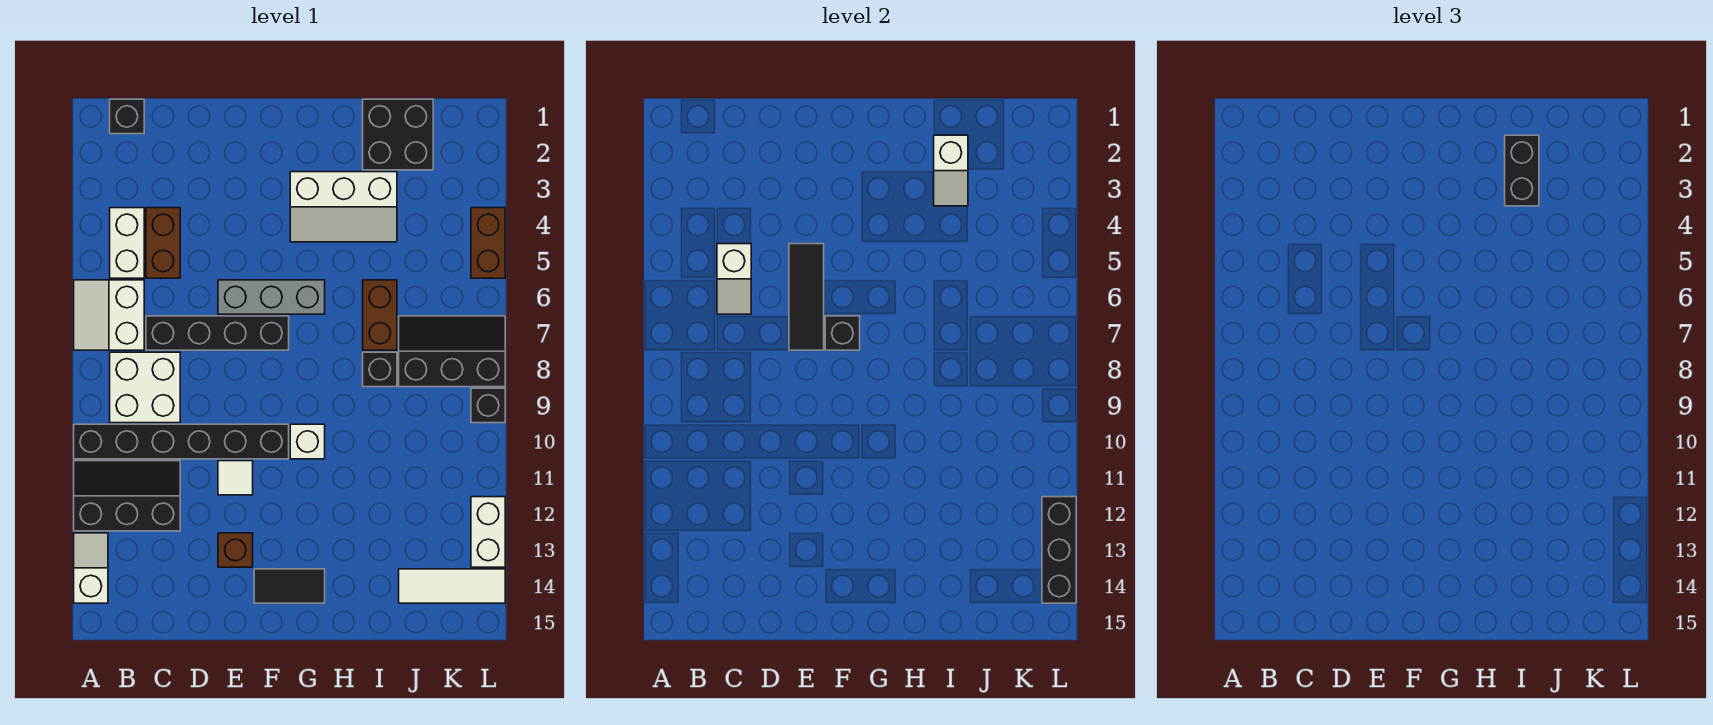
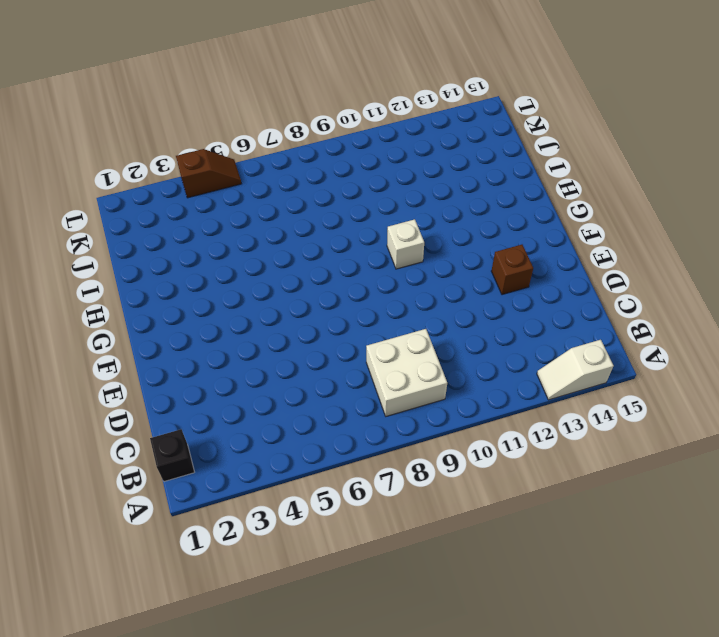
brown slope L4:L5 level 1 top 4 -> brown brick L4:L5 level 1
none -> white slope A6:B7 level 1 top B
none -> black brick A10:F10 level 1
none -> black slope A11:C12 level 1 top 12

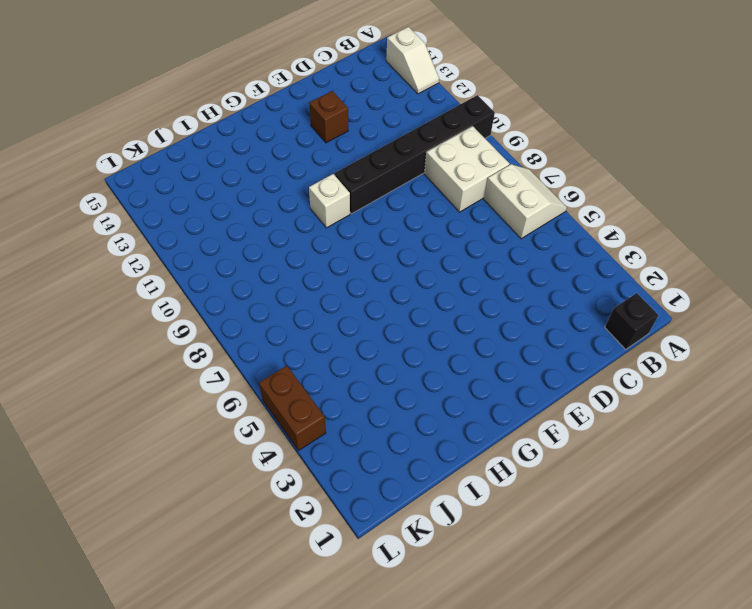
none -> black slope A11:C12 level 1 top 12
none -> white brick B4:B5 level 1
none -> brown brick C4:C5 level 1

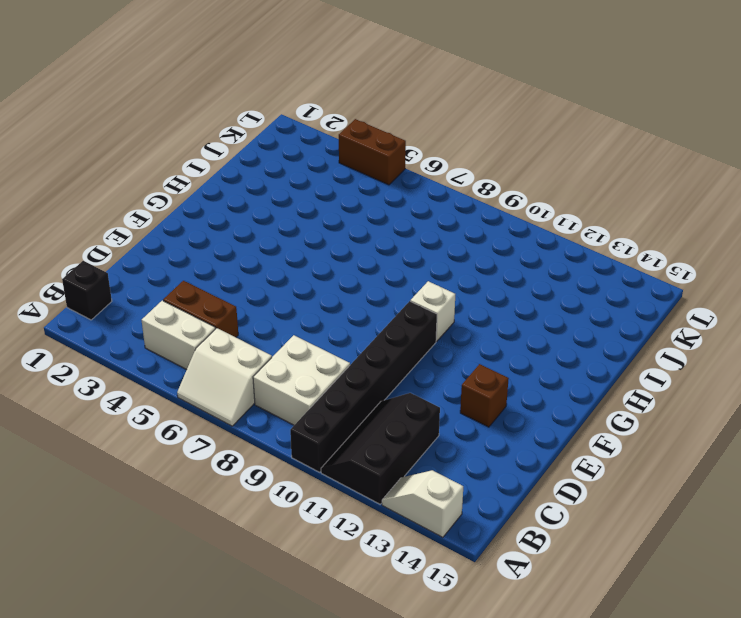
none -> black brick C7:F7 level 1
none -> grey brick E6:G6 level 1
none -> white tile E11 level 1

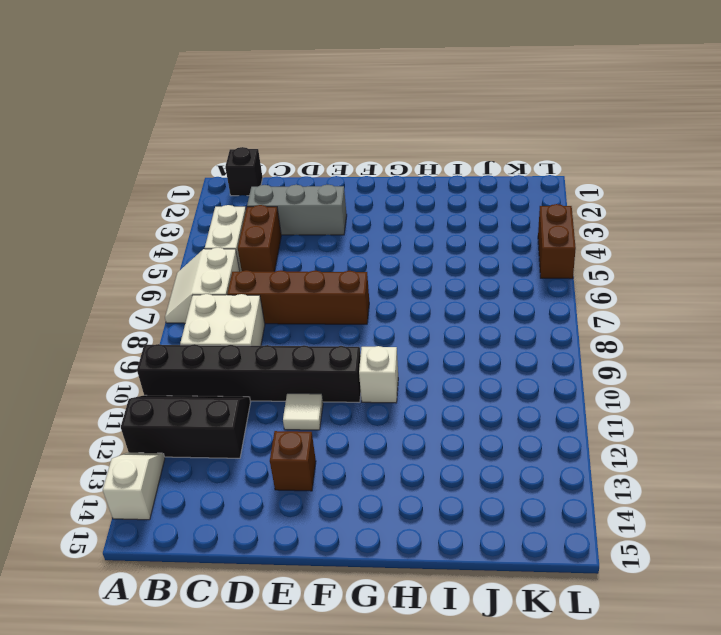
grey brick C3:E3 level 1 -> grey brick E6:G6 level 1
brown brick C7:F7 level 1 -> black brick C7:F7 level 1
none -> black tile F14:G14 level 1
none -> white slope G3:I4 level 1 top 3
none -> black brick I1:J2 level 1

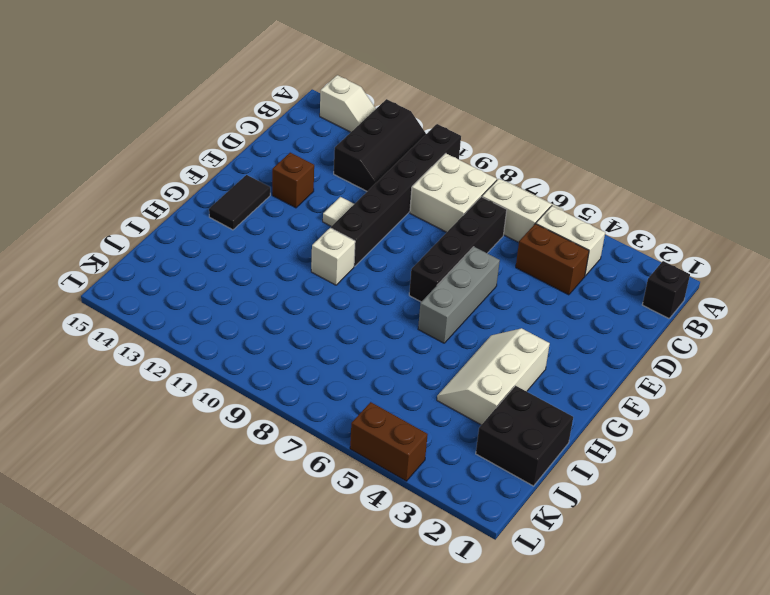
none -> brown brick I6:I7 level 1
none -> black brick I8 level 1
none -> black slope J7:L8 level 1 top 8

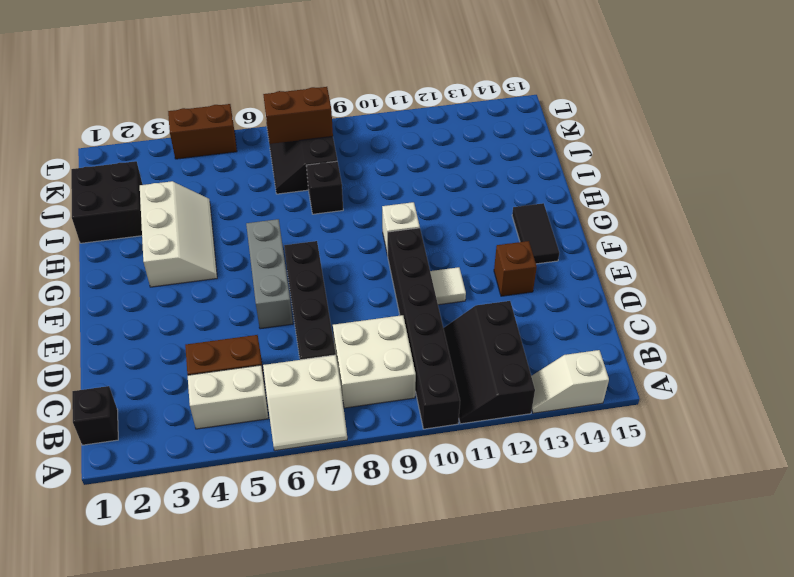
brown brick K7:K8 level 2 -> brown brick I6:I7 level 1
none -> white tile J14:L14 level 1
none -> black brick L9 level 1
none -> white brick L12:L13 level 1

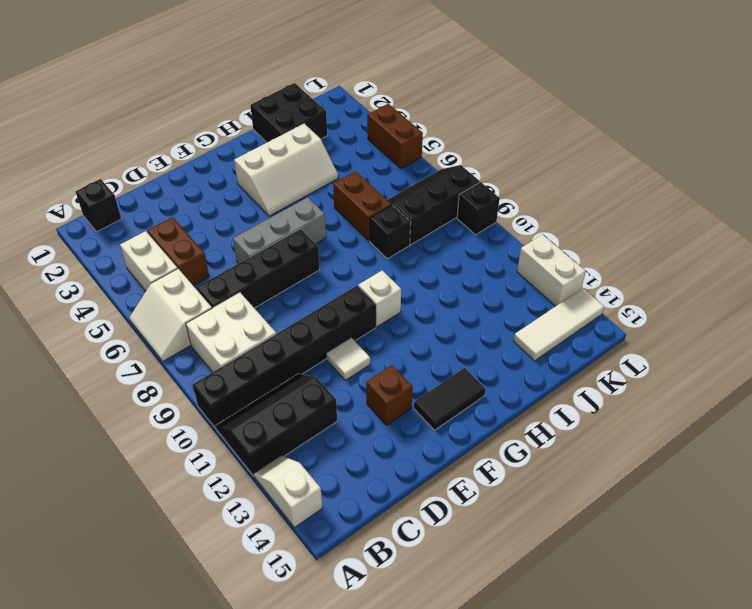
none -> white slope C5:C6 level 2 top 5
none -> black tile E5:E7 level 2
none -> black brick F7 level 2

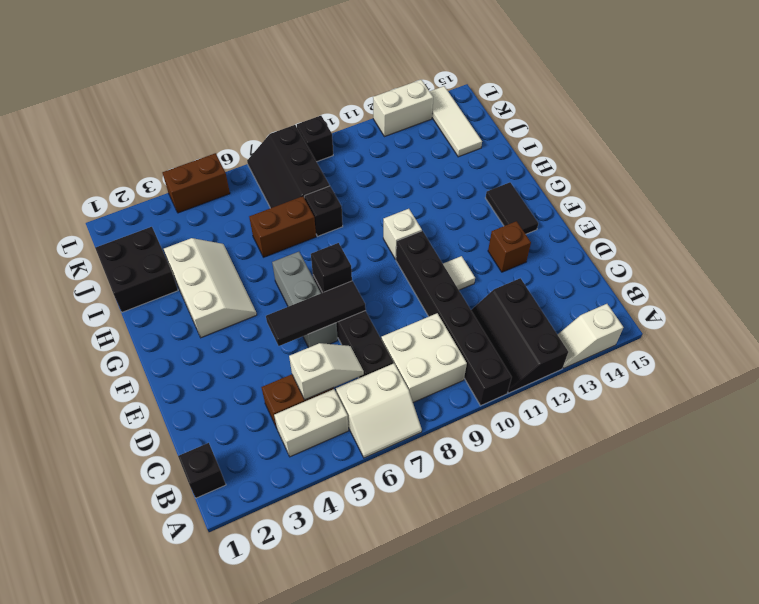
none -> white slope I2:I3 level 2 top 2
none -> black brick L12:L14 level 2
none -> black brick I2:I3 level 3

